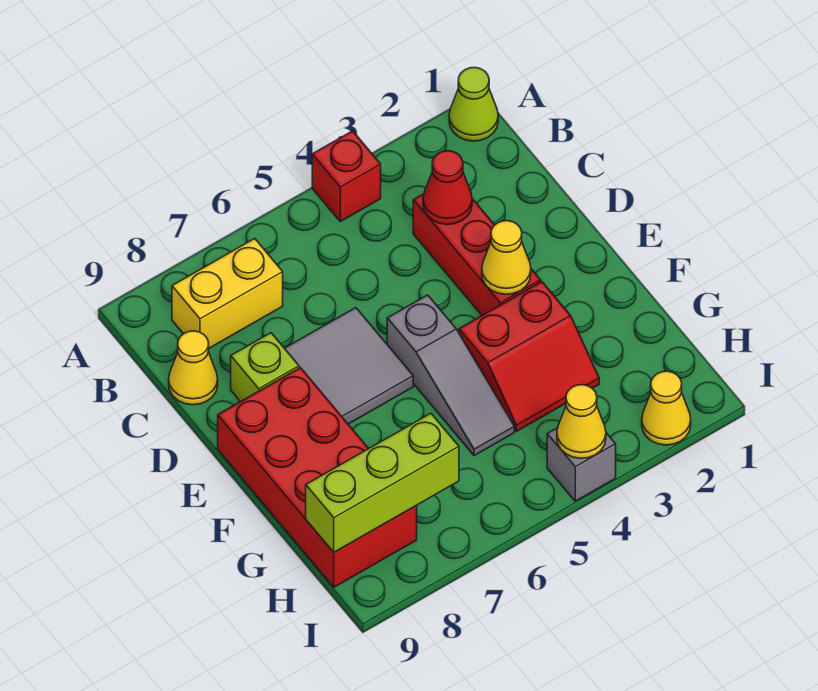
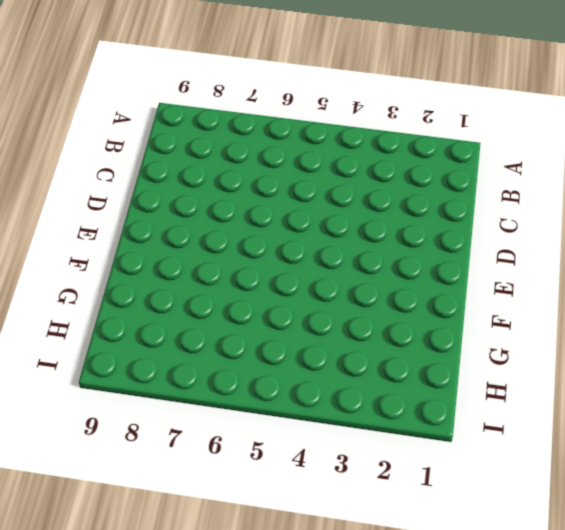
none -> lime cone A1 level 1
none -> red brick A4 level 1
none -> yellow brick B7:B8 level 1

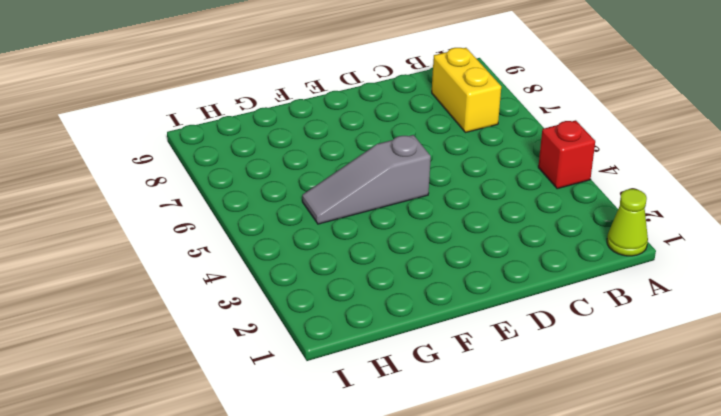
none -> red brick C3:E3 level 1
none -> yellow cone C9 level 1
none -> grey tile D6:E7 level 1

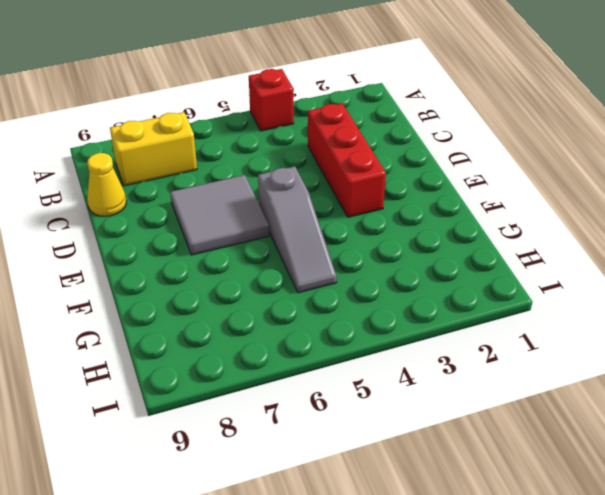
none -> lime cone A1 level 1
none -> lime brick D8 level 1
none -> red brick E8:H9 level 1

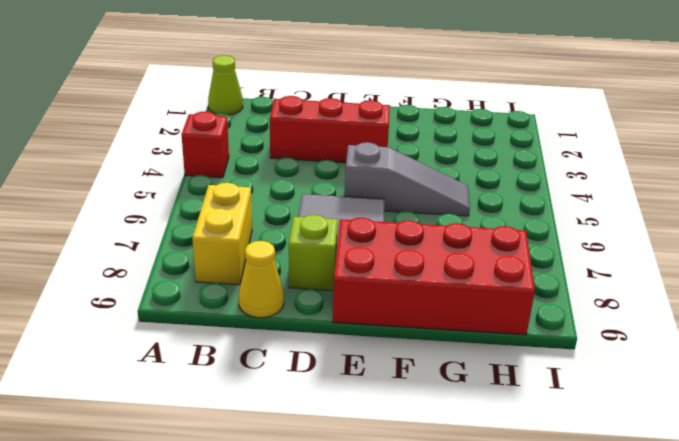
none -> red slope F3:G4 level 1 top F
none -> yellow cone I2 level 1
none -> grey brick I4 level 1

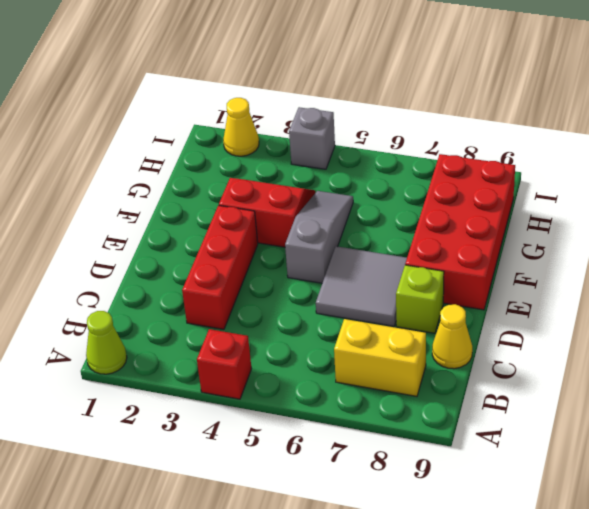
none -> red cone C3 level 2
none -> yellow cone E3 level 2
none -> lime brick H7:H9 level 2

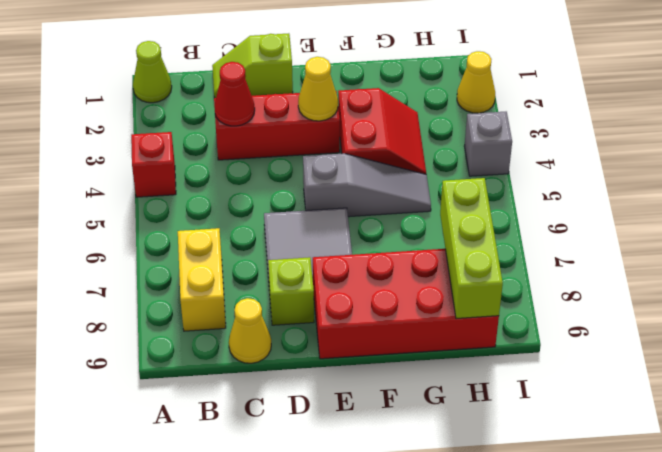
lime slope C1:D1 level 1 top D -> none
none -> yellow cone I4 level 2

